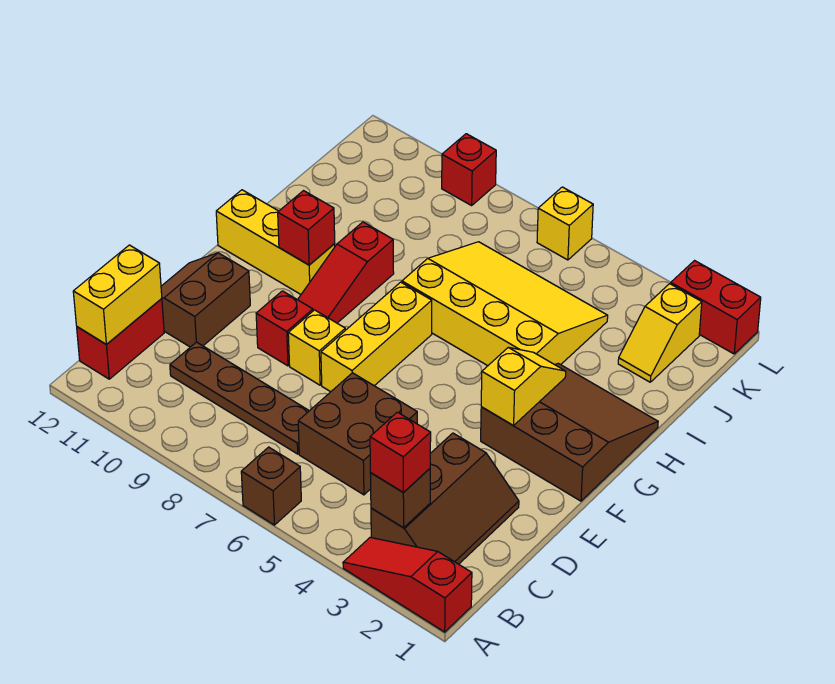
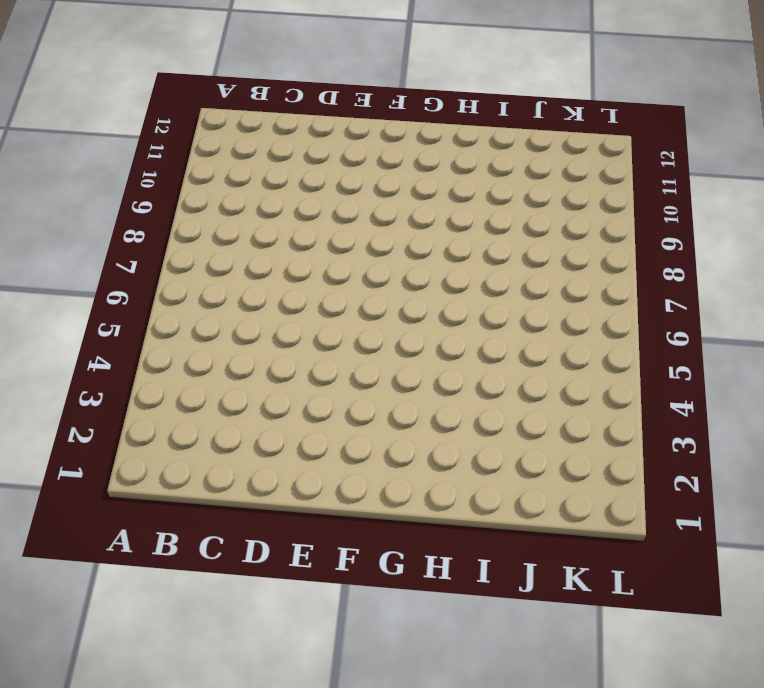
none -> red slope A1:A3 level 1 top 1
none -> brown brick A6 level 1
none -> brown slope B2:D3 level 1 top 3

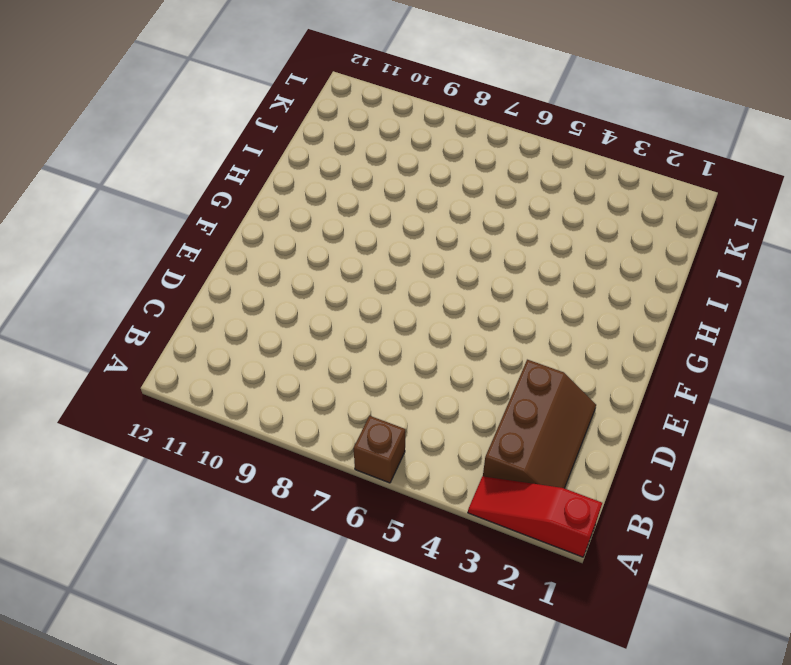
none -> red brick B12:C12 level 1
none -> brown brick C5:D6 level 1
none -> brown plate C7:C10 level 1

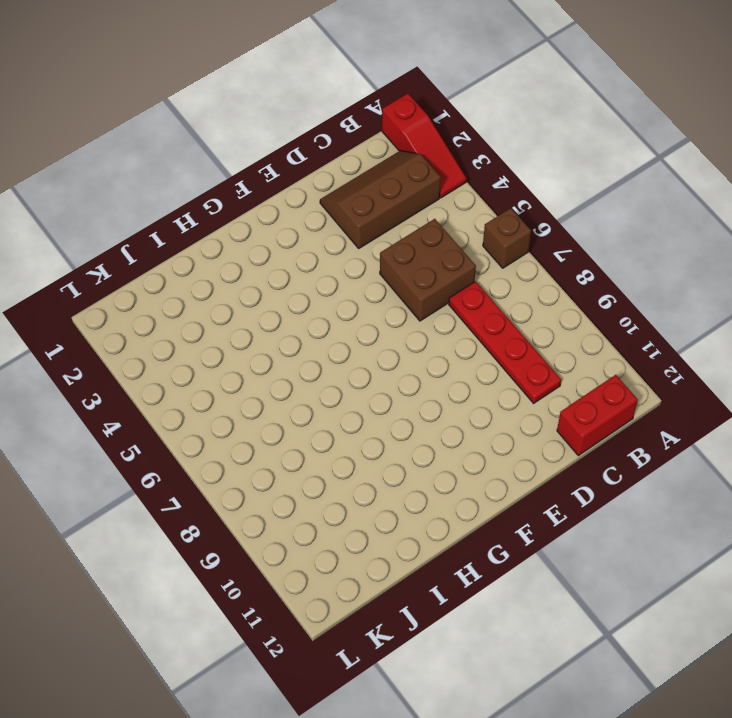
red plate C7:C10 level 1 -> brown plate C7:C10 level 1
none -> brown slope D11:E12 level 1 top 11
none -> yellow brick E7:G7 level 1
none -> yellow brick E8 level 1

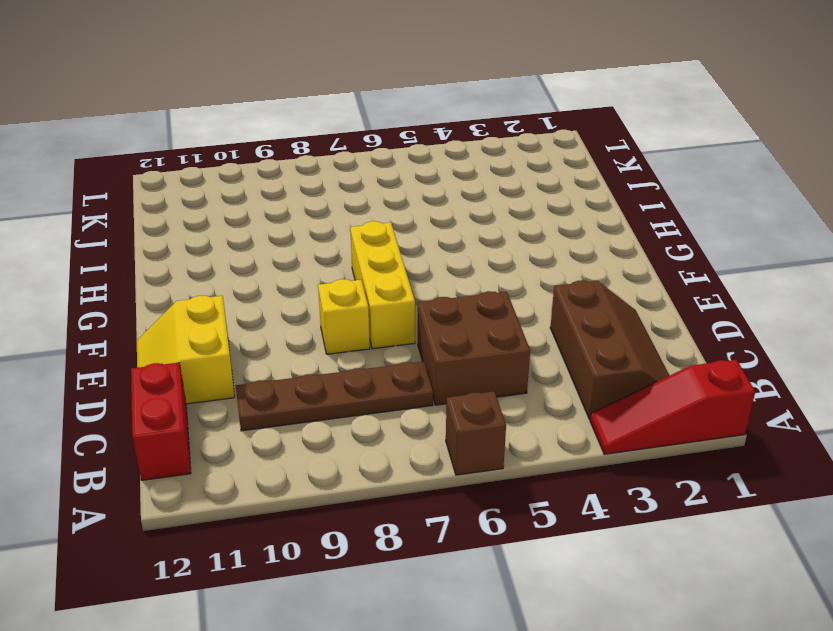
yellow slope D11:E12 level 1 top 11 -> brown slope D11:E12 level 1 top 11
none -> red brick E9 level 1
none -> brown slope F1:H3 level 1 top F
none -> red slope F9:H9 level 1 top H

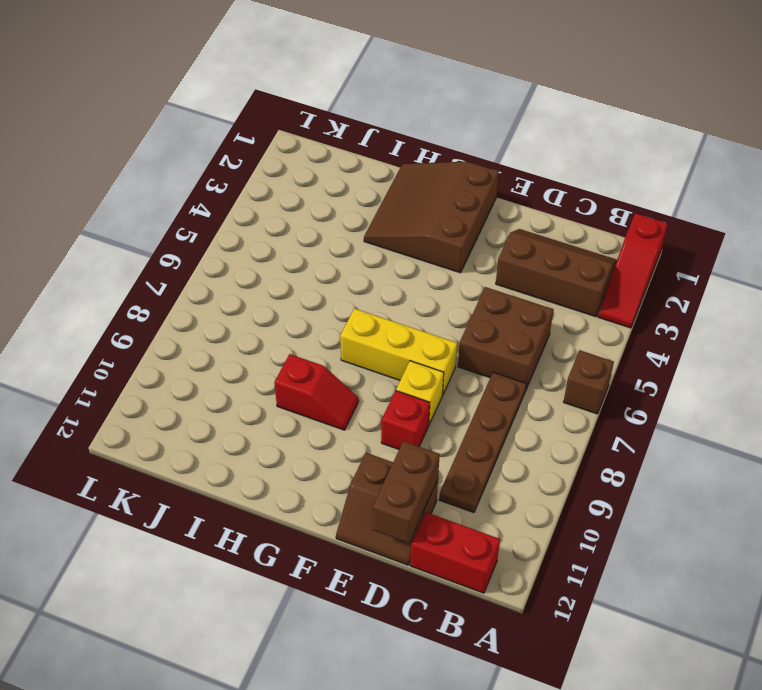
brown brick D11:D12 level 2 -> none
red slope G9:H9 level 1 top H -> red slope F9:H9 level 1 top H
none -> yellow brick G10:G12 level 1
none -> yellow slope H4:J7 level 1 top H
none -> yellow slope J2:K2 level 1 top K

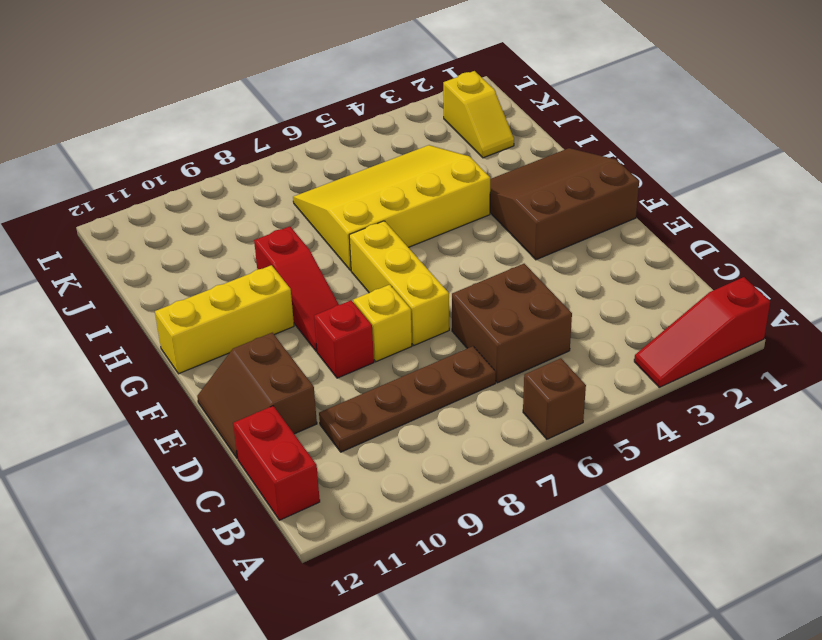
none -> brown slope B2:D3 level 1 top 3
none -> red brick L1:L2 level 1
none -> yellow brick L6 level 1

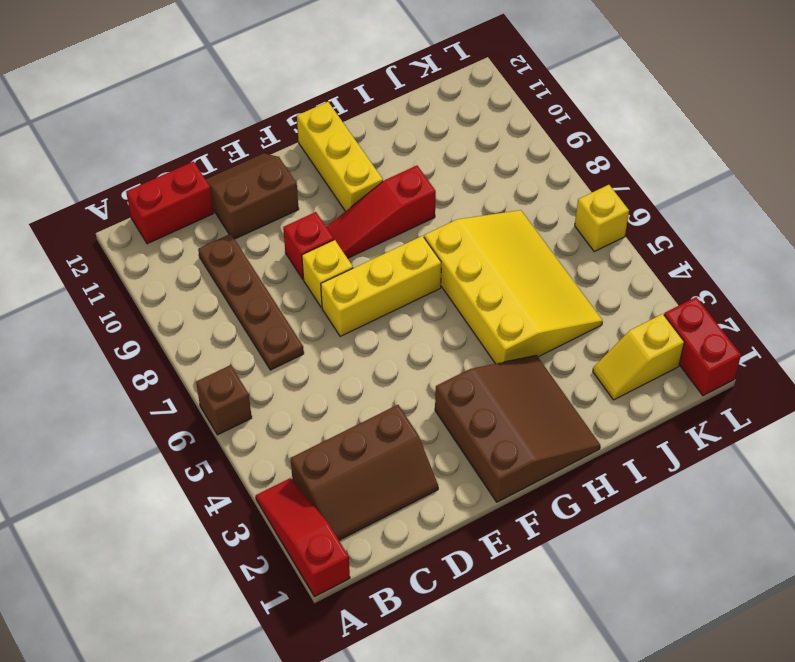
none -> brown brick C5:D6 level 1
none -> red brick L9 level 1
none -> brown brick B3 level 2

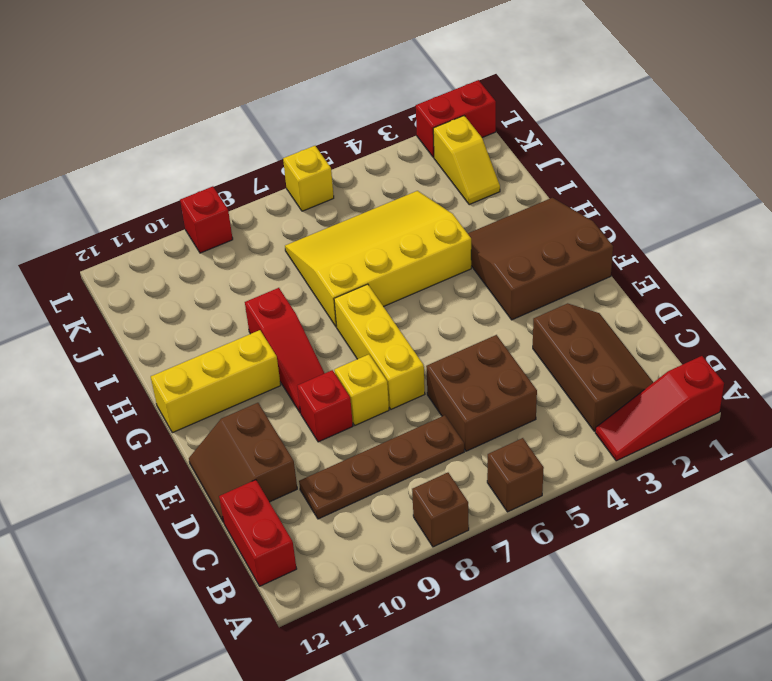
brown brick A8 level 1 -> brown brick B3 level 2
none -> yellow brick B12:C12 level 2
none -> yellow slope F3:G3 level 2 top F
none -> red brick G10 level 2

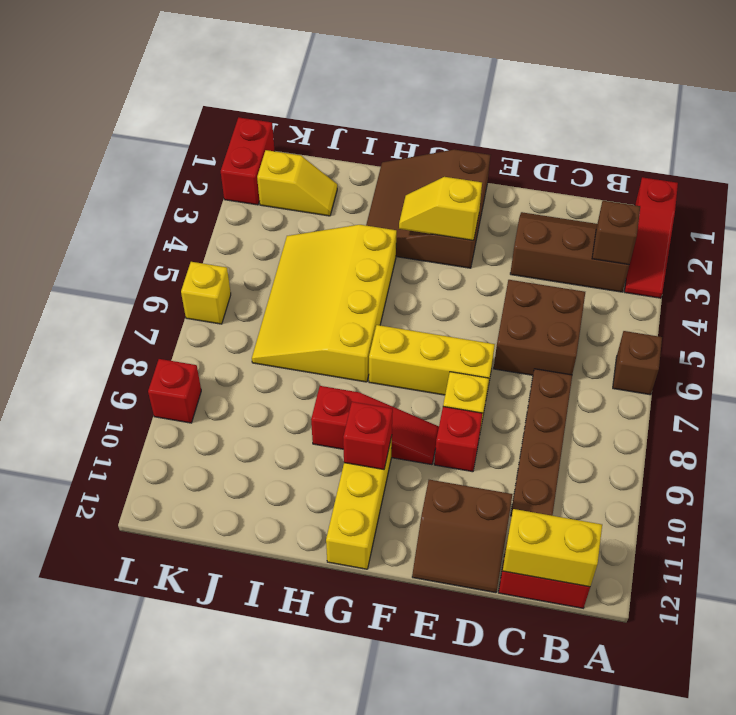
none -> red brick B3 level 3

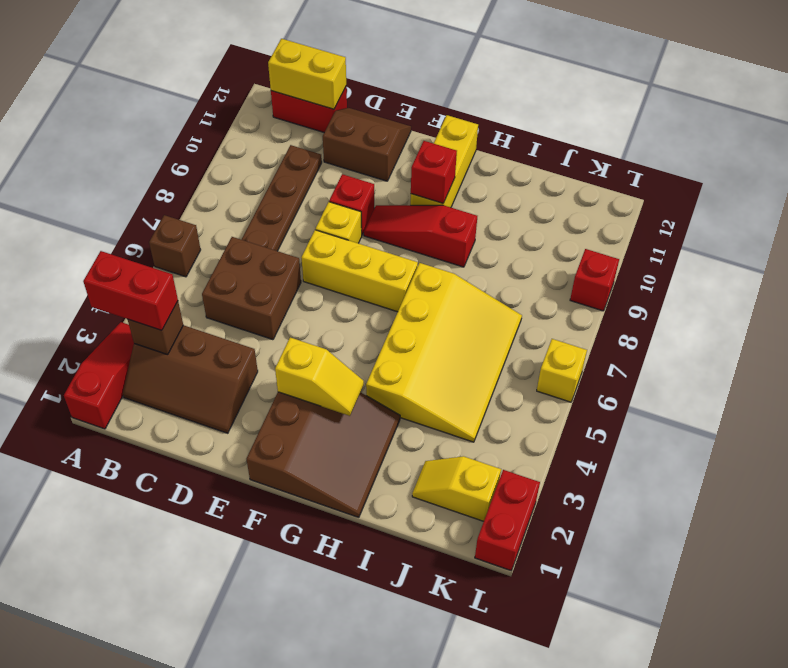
red brick A3:B3 level 3 -> red brick B3 level 3

